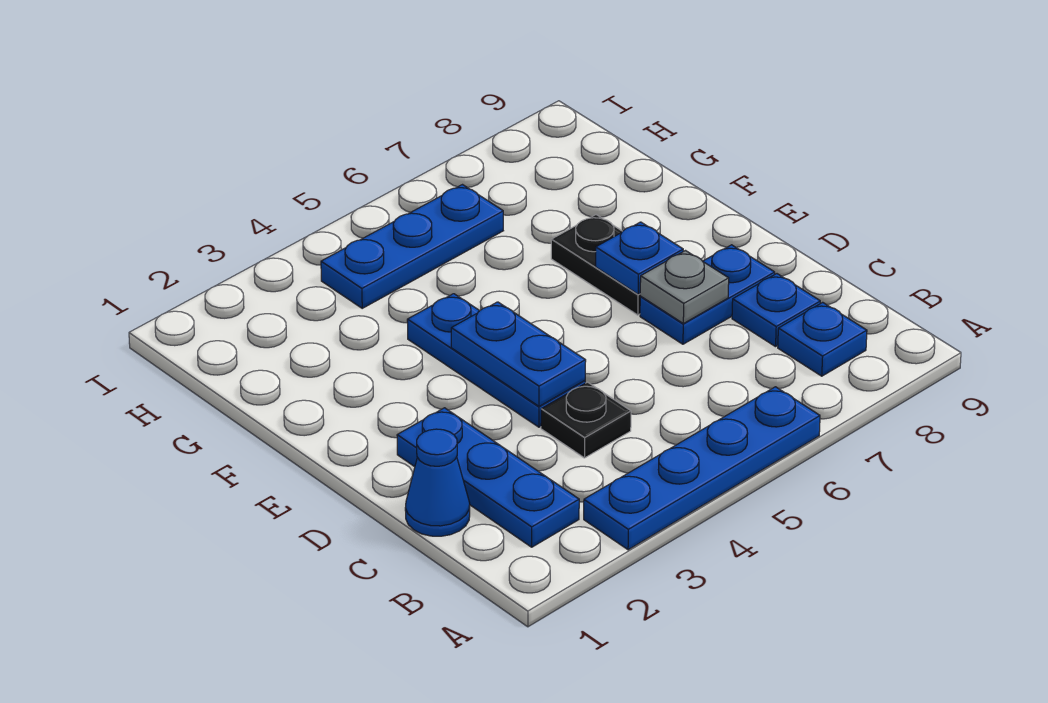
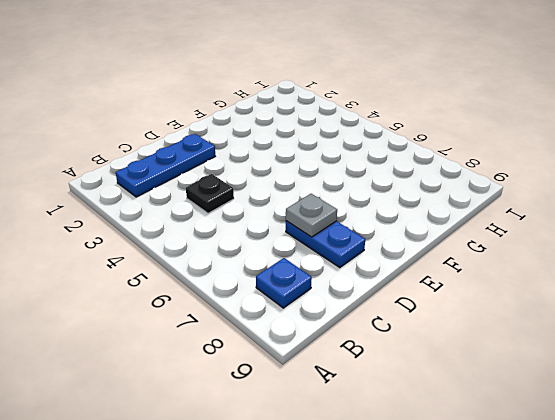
none -> blue plate A3:A6 level 1
none -> blue cone C1 level 1
none -> blue plate C8 level 1

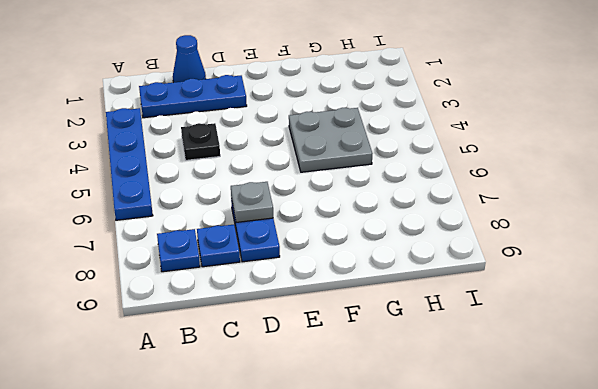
grey plate F4:G5 level 1 -> blue plate D4:F4 level 1
none -> black plate E7:F7 level 1
none -> blue plate H4:H6 level 1
none -> blue plate D4:E4 level 2

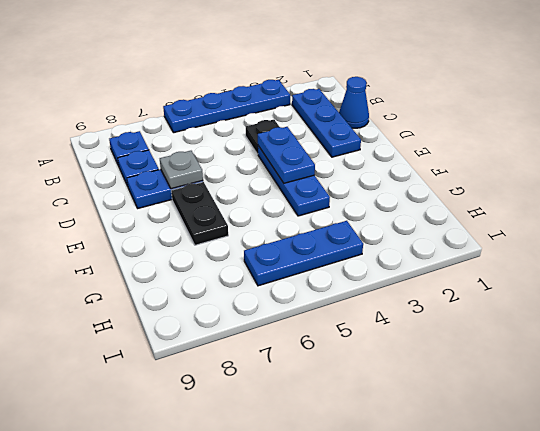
none -> blue plate E7 level 2

